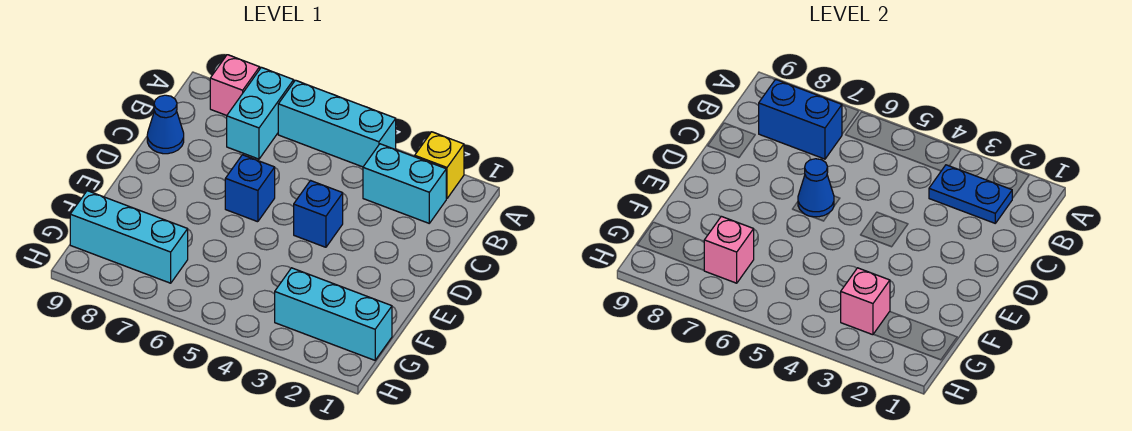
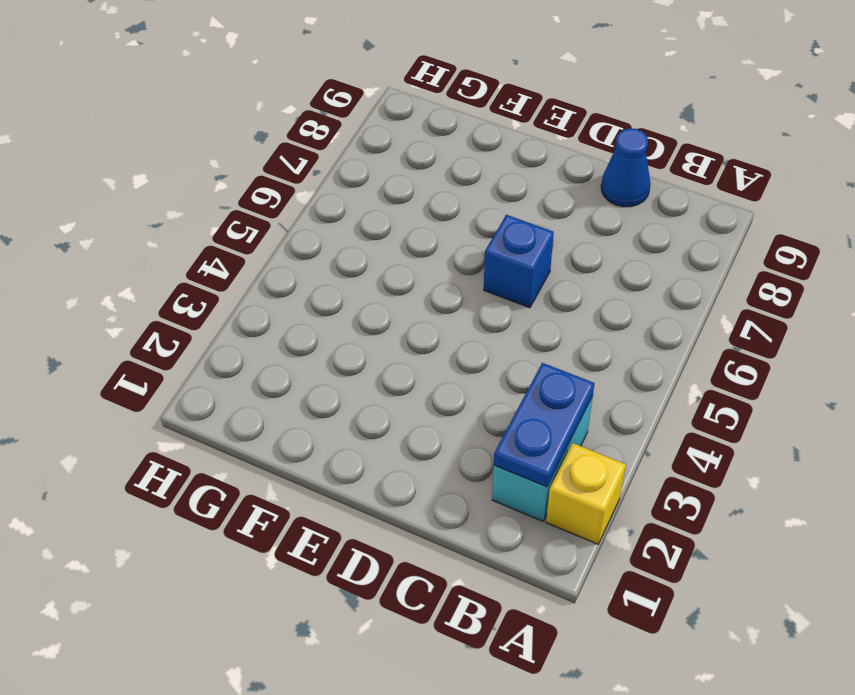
none -> cyan brick A4:A6 level 1
none -> cyan brick A7:B7 level 1
none -> pink brick A8 level 1

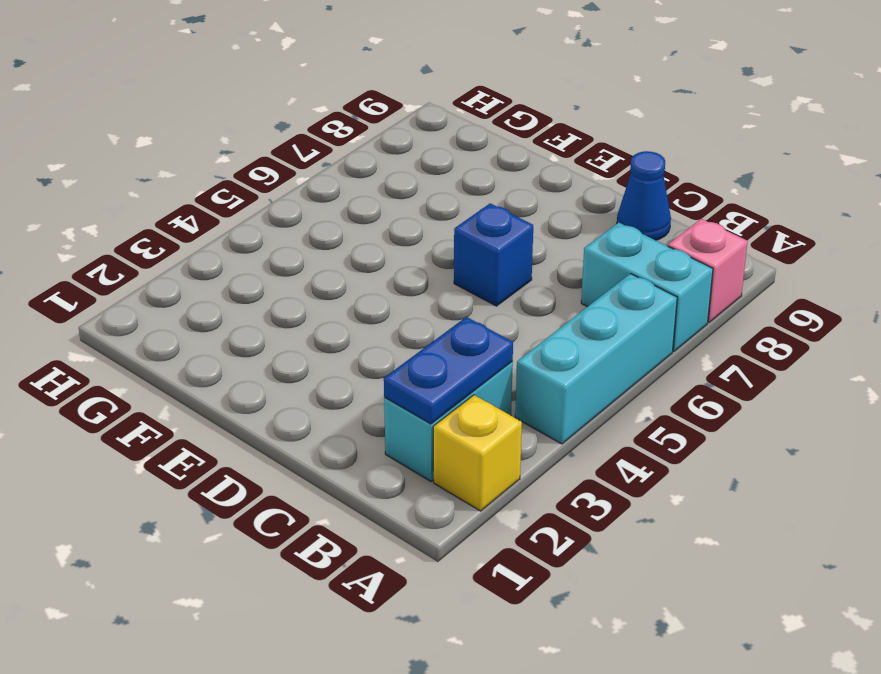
none -> blue brick D4 level 1
none -> cyan brick G1:G3 level 1
none -> cyan brick G7:G9 level 1

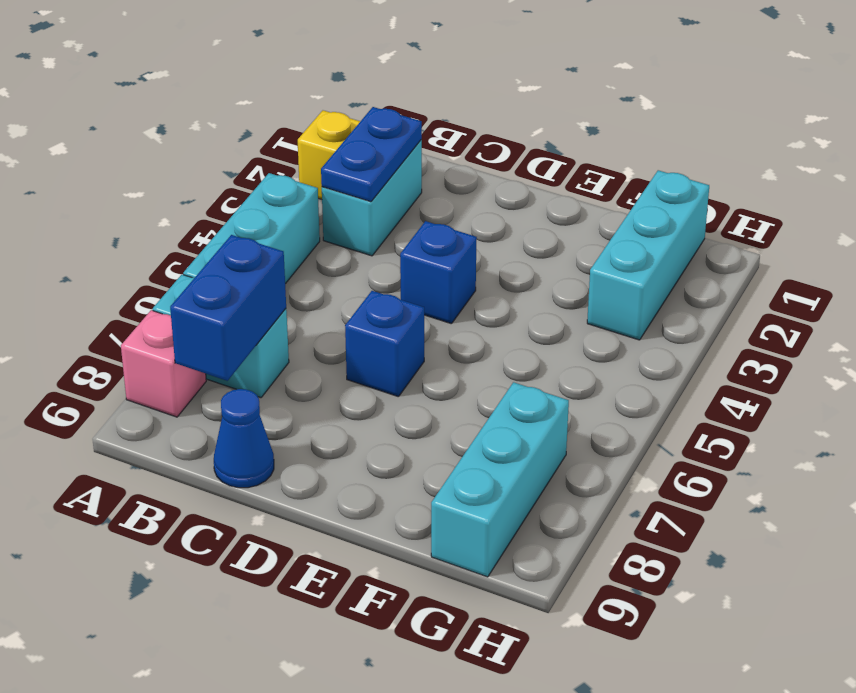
none -> blue cone D6 level 2
none -> pink brick G3 level 2
none -> pink brick G7 level 2

